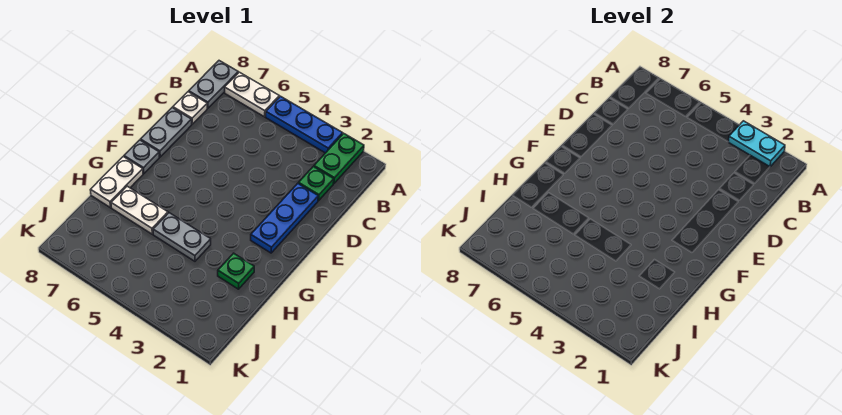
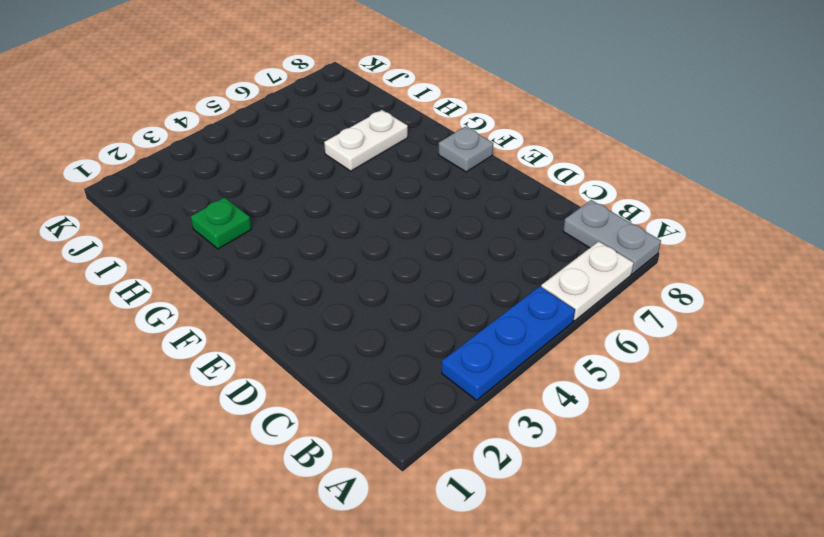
none -> green plate A2:B2 level 1
none -> green plate C2 level 1
none -> white plate C8 level 1

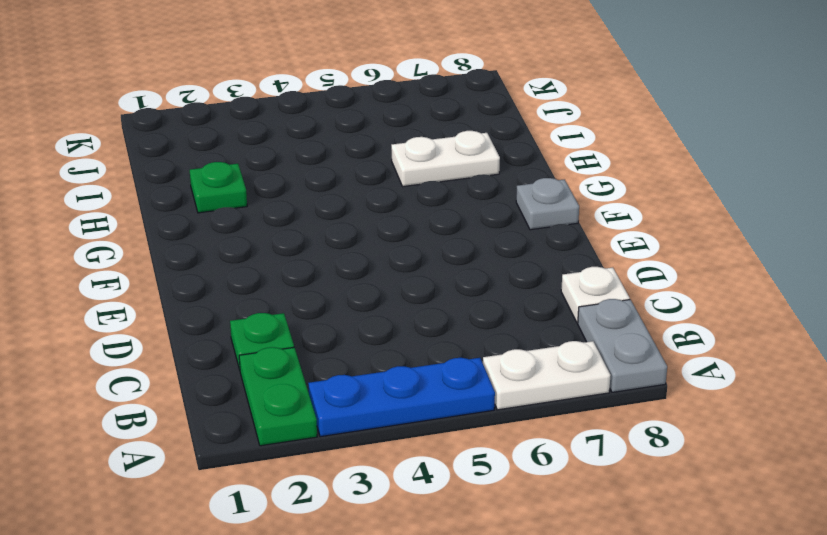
none -> blue plate D2:F2 level 1
none -> grey plate D8:E8 level 1
none -> white plate G8:H8 level 1

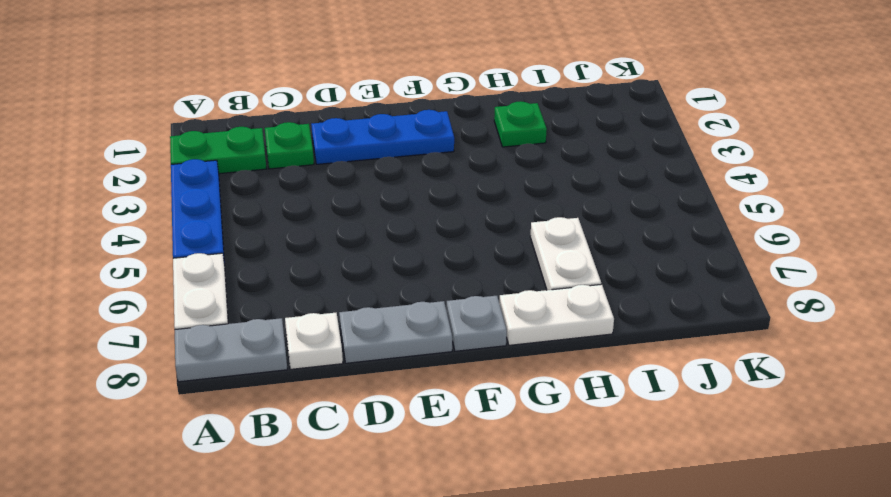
none -> grey plate H4:H5 level 1
none -> cyan plate A2:A3 level 2

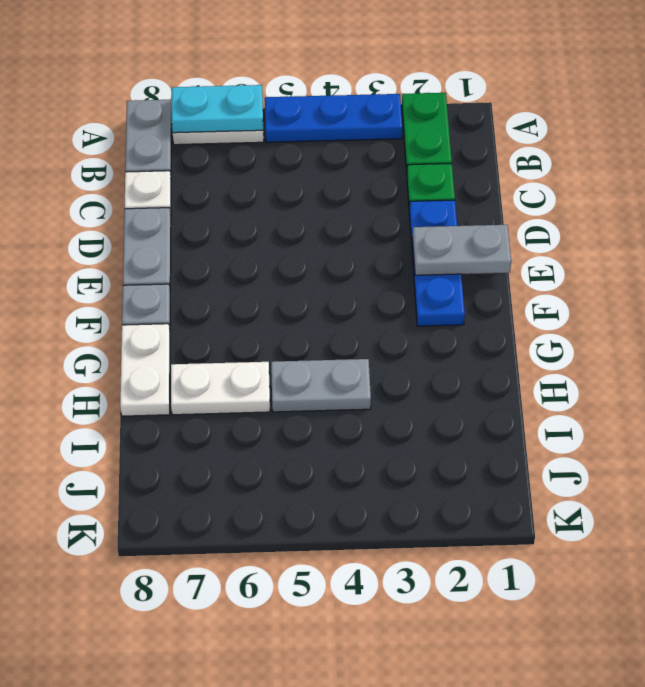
cyan plate A6:A7 level 2 -> cyan plate A2:A3 level 2
grey plate E1:E2 level 2 -> none
none -> green plate H2 level 1

